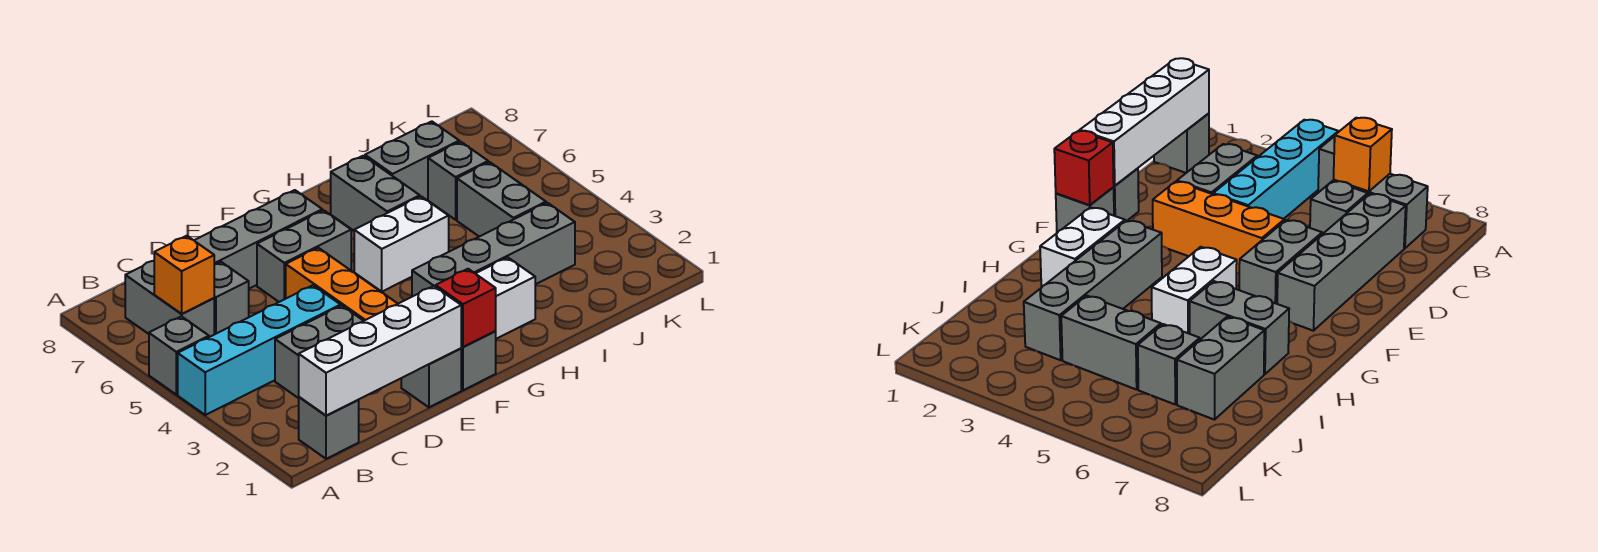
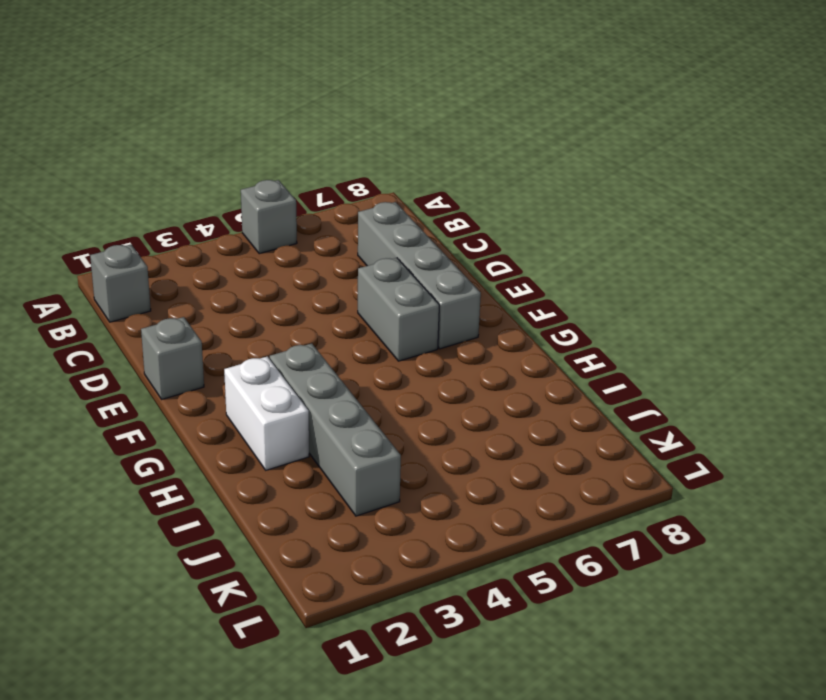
none -> cyan brick A4:D4 level 1
none -> grey brick B6:B7 level 1
none -> grey brick C3:D3 level 1

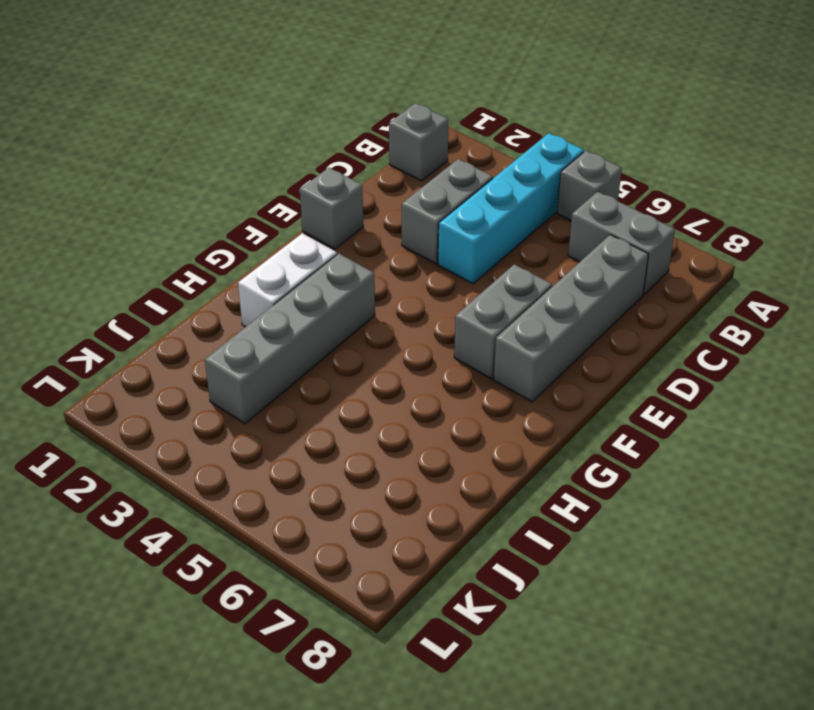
none -> grey brick C6 level 1
none -> orange brick E3:E5 level 1
none -> grey brick F1 level 1

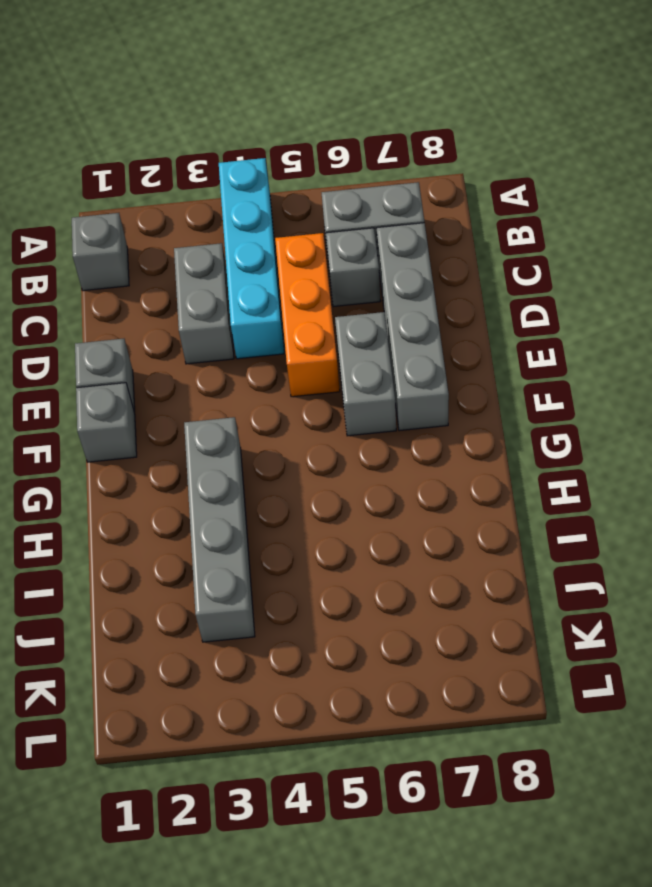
orange brick C5:E5 level 1 -> orange brick E3:E5 level 1
none -> grey brick A5 level 1
none -> white brick G2:H2 level 1
none -> white brick G5:H5 level 1

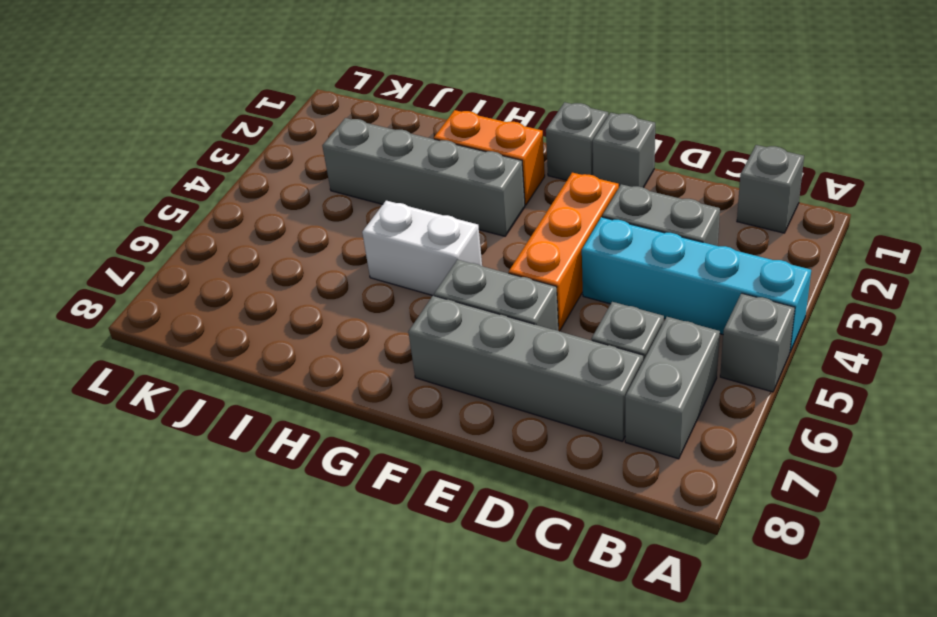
orange brick G2:H2 level 1 -> white brick G2:H2 level 1
none -> grey brick H6:H7 level 1
none -> grey brick I7:J7 level 1
none -> grey brick J4:J5 level 1

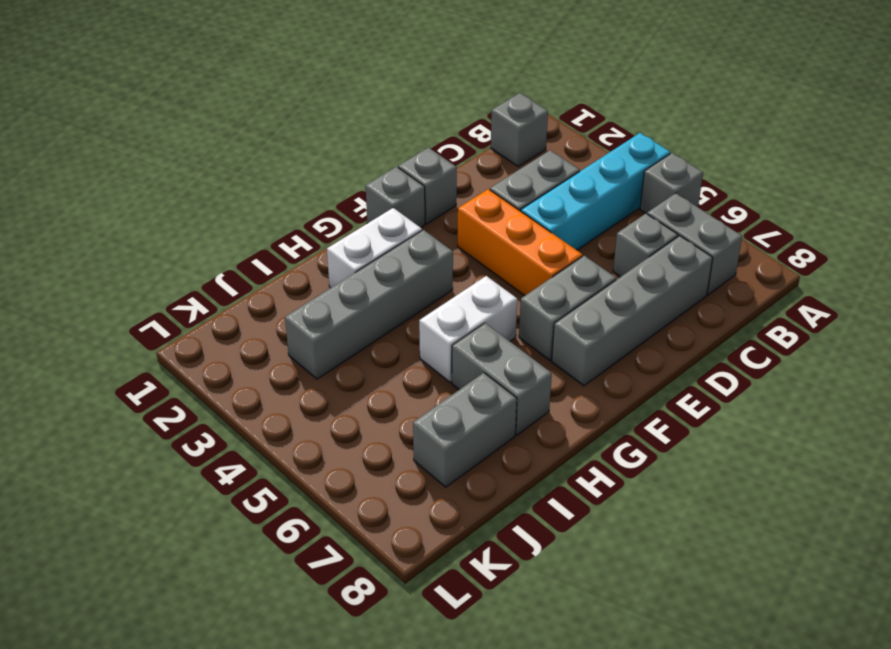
none -> grey brick J4:J5 level 1
none -> grey brick J6 level 1
none -> white brick B1:E1 level 2

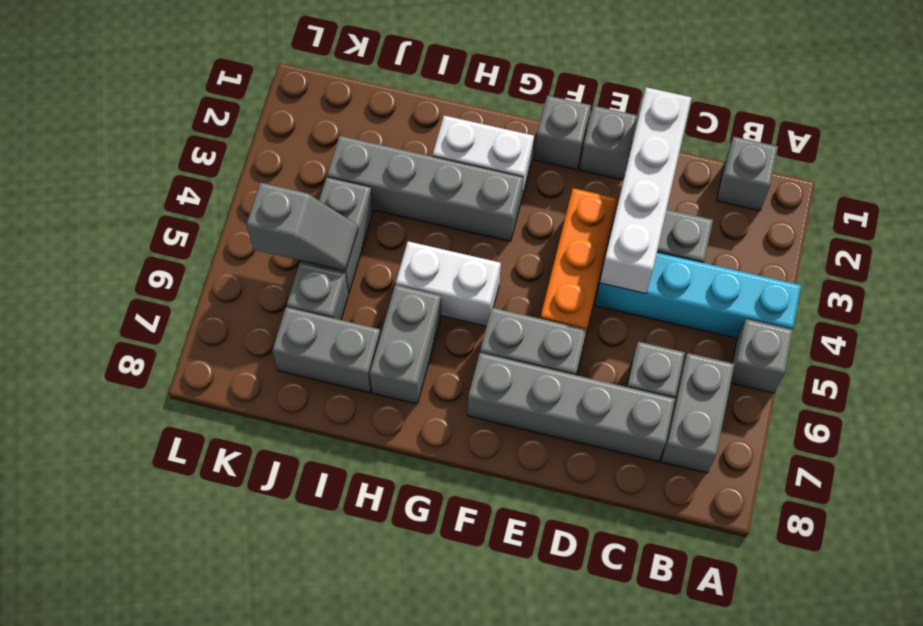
white brick D1:D4 level 2 -> white brick B1:E1 level 2
grey slope J5:K5 level 2 top K -> none
none -> orange brick B6 level 2
none -> red brick F1 level 2

